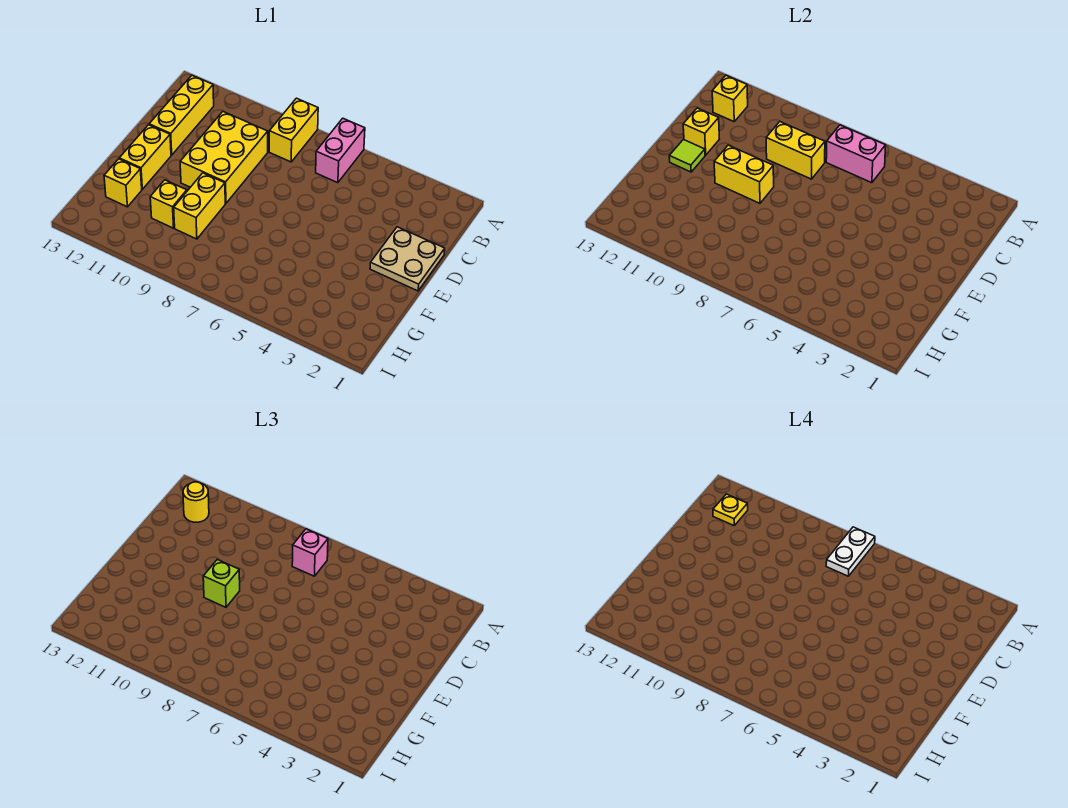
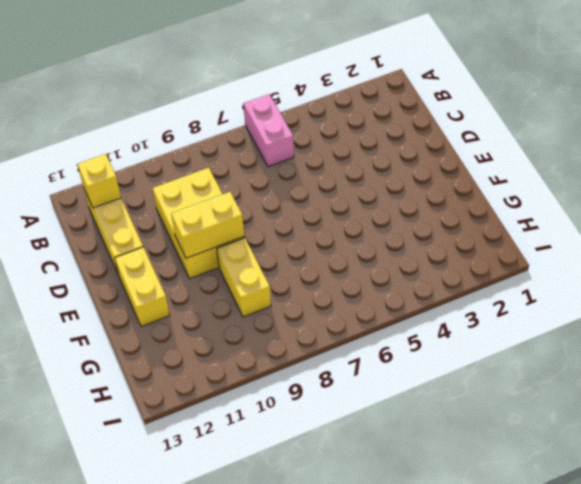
none -> yellow brick A8:B8 level 1
none -> tan plate D1:E2 level 1
none -> yellow brick G10 level 1

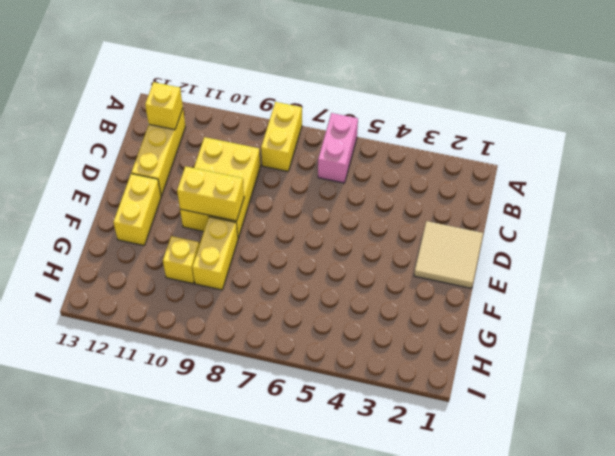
tan tile D1:E2 level 1 -> tan plate D1:E2 level 1
none -> yellow brick G12 level 1
none -> pink brick B6:B7 level 2
none -> yellow brick C8:C9 level 2

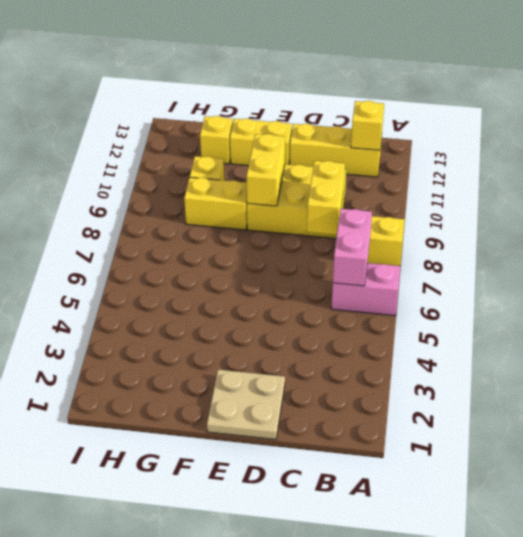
none -> yellow brick D12 level 2
none -> lime tile E12 level 2
none -> pink brick B7 level 3

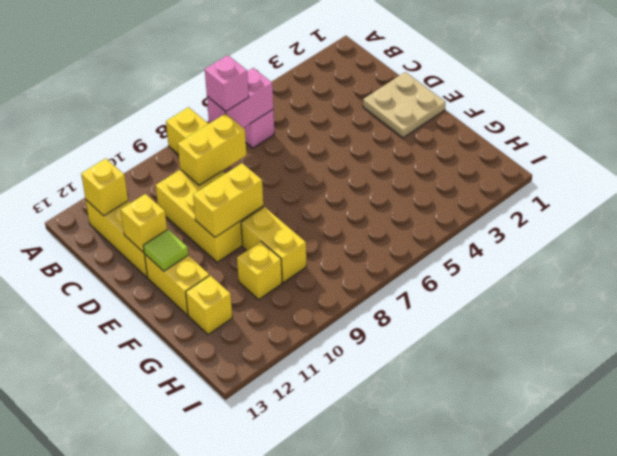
none -> yellow round brick B12 level 3
none -> lime brick E9 level 3
none -> white plate A7:B7 level 4

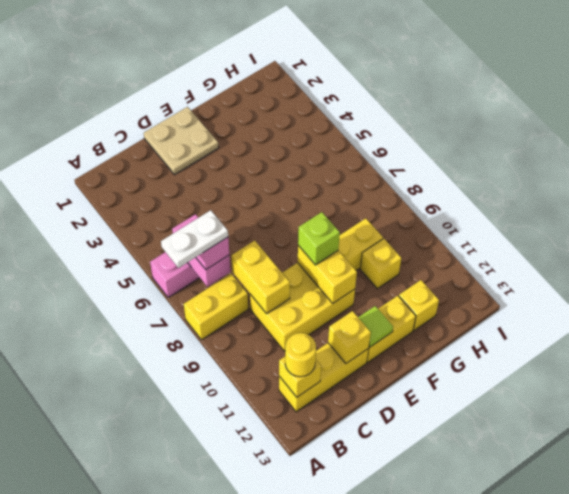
none -> yellow plate B12 level 4

